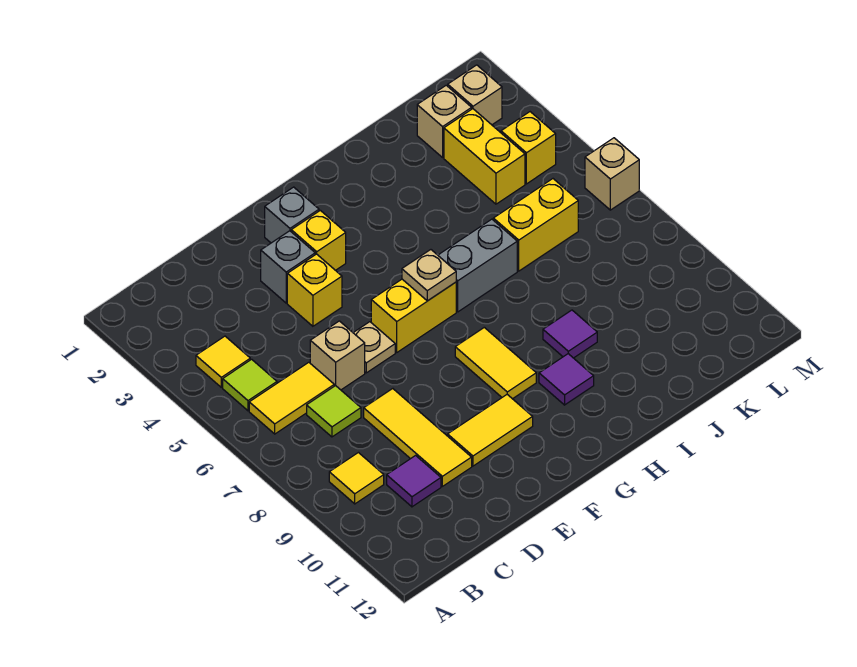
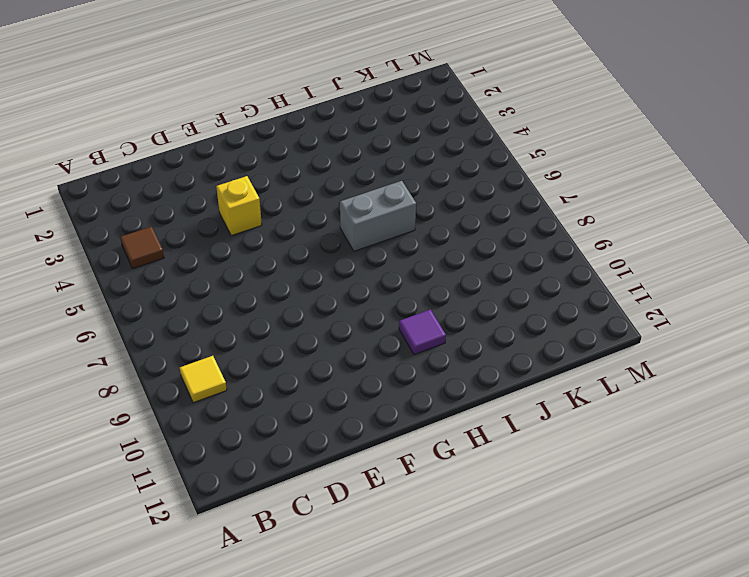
brown tile B4 level 1 -> yellow tile B4 level 1
none -> lime tile B5 level 1
none -> yellow tile B6:C6 level 1
none -> lime tile C7 level 1

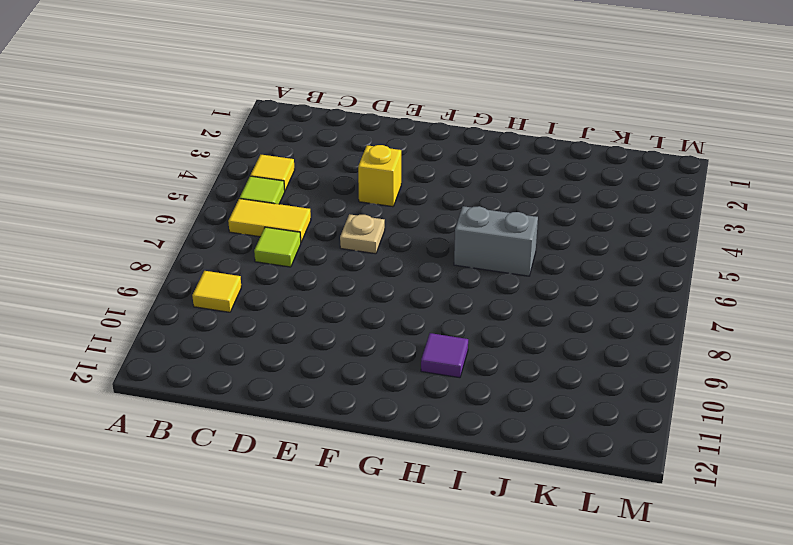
none -> purple tile C10 level 1
none -> tan brick D6 level 1
none -> yellow tile D8:D10 level 1

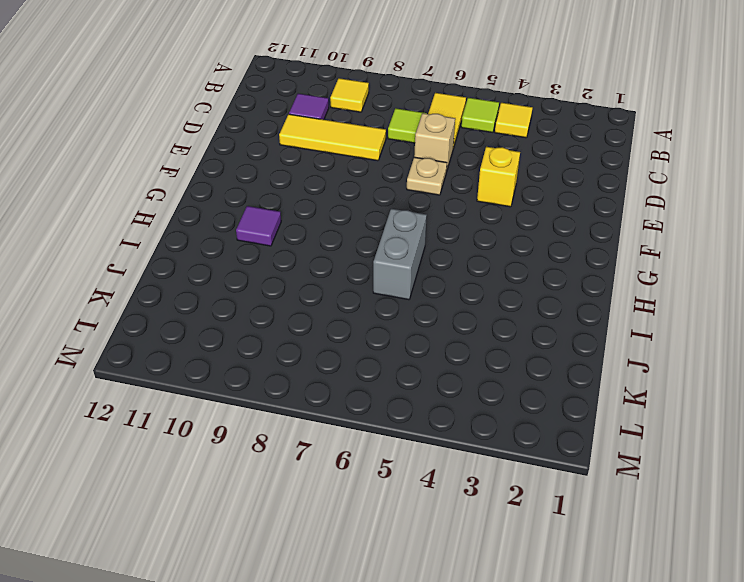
none -> grey brick E3 level 1
none -> yellow tile E10:F10 level 1
none -> grey brick F2 level 1

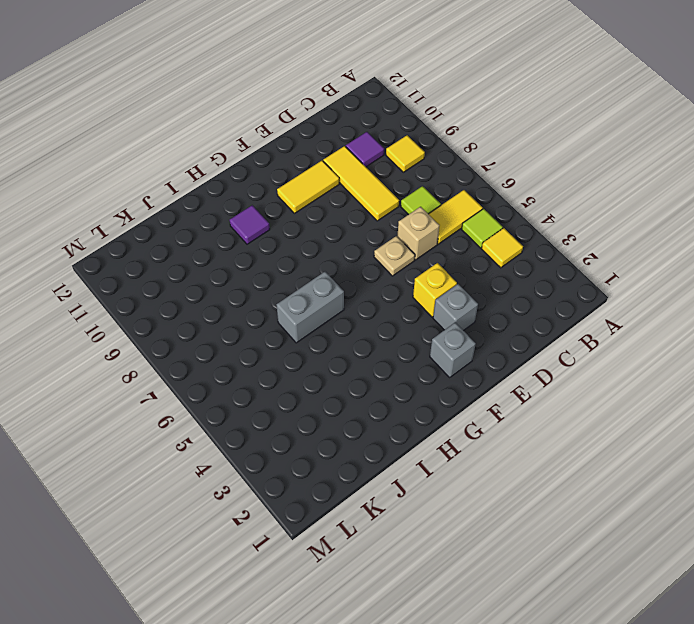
none -> yellow brick F3 level 1
none -> yellow brick F6:G6 level 1
none -> yellow tile G8:G9 level 1

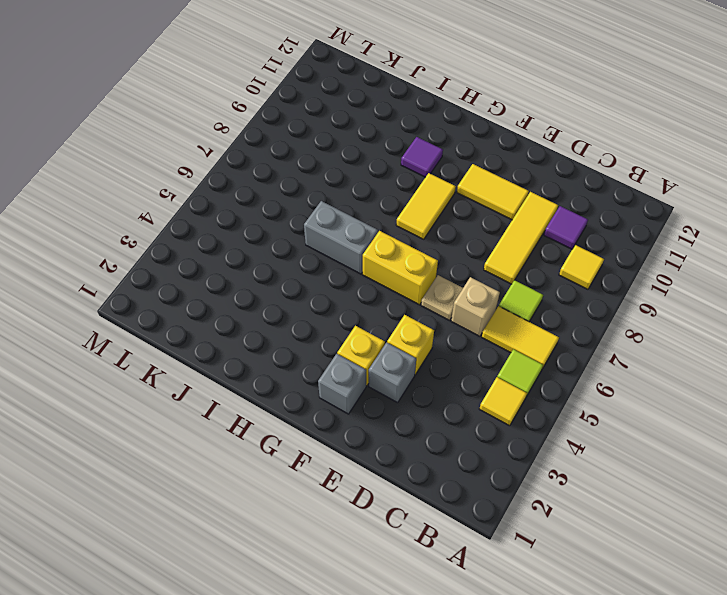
none -> purple tile I9 level 1
none -> yellow brick J6:K6 level 1
none -> tan brick K2 level 1

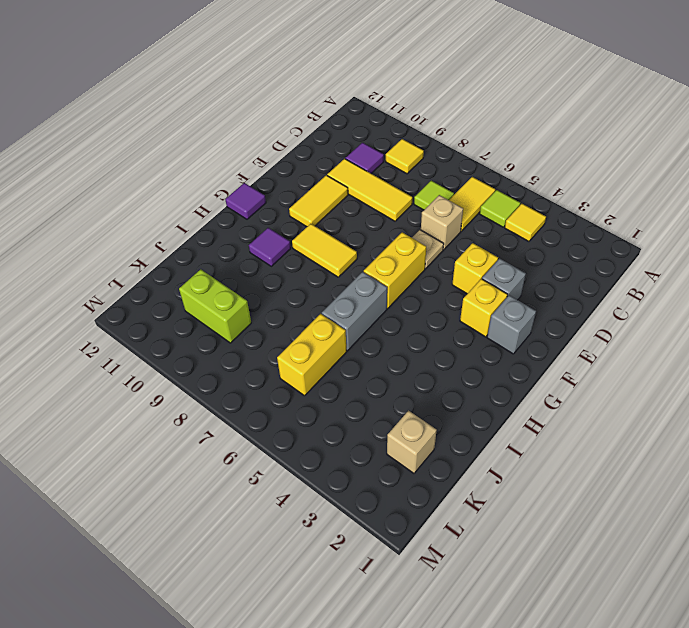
purple tile G12 level 1 -> purple tile I9 level 1
lime brick K9:K10 level 1 -> none
none -> yellow brick K3:K4 level 1
none -> tan brick L2 level 1
none -> yellow brick L4 level 1

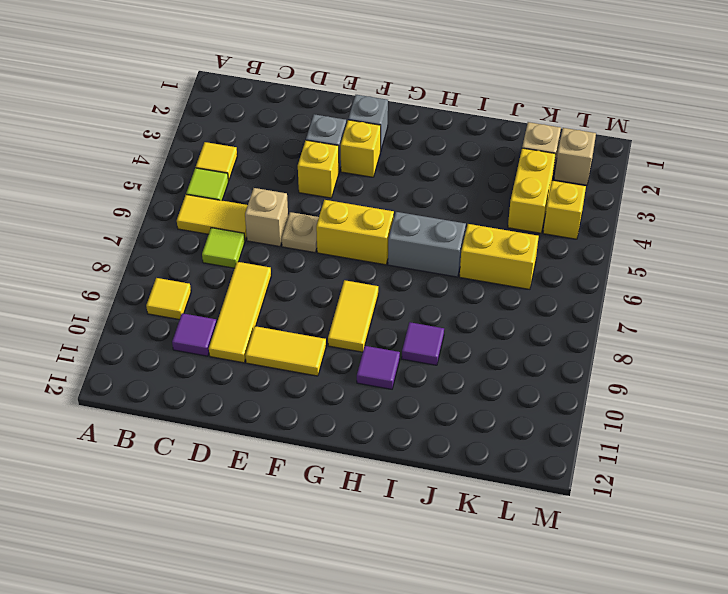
none -> tan brick M6 level 1
none -> tan plate G6 level 2

